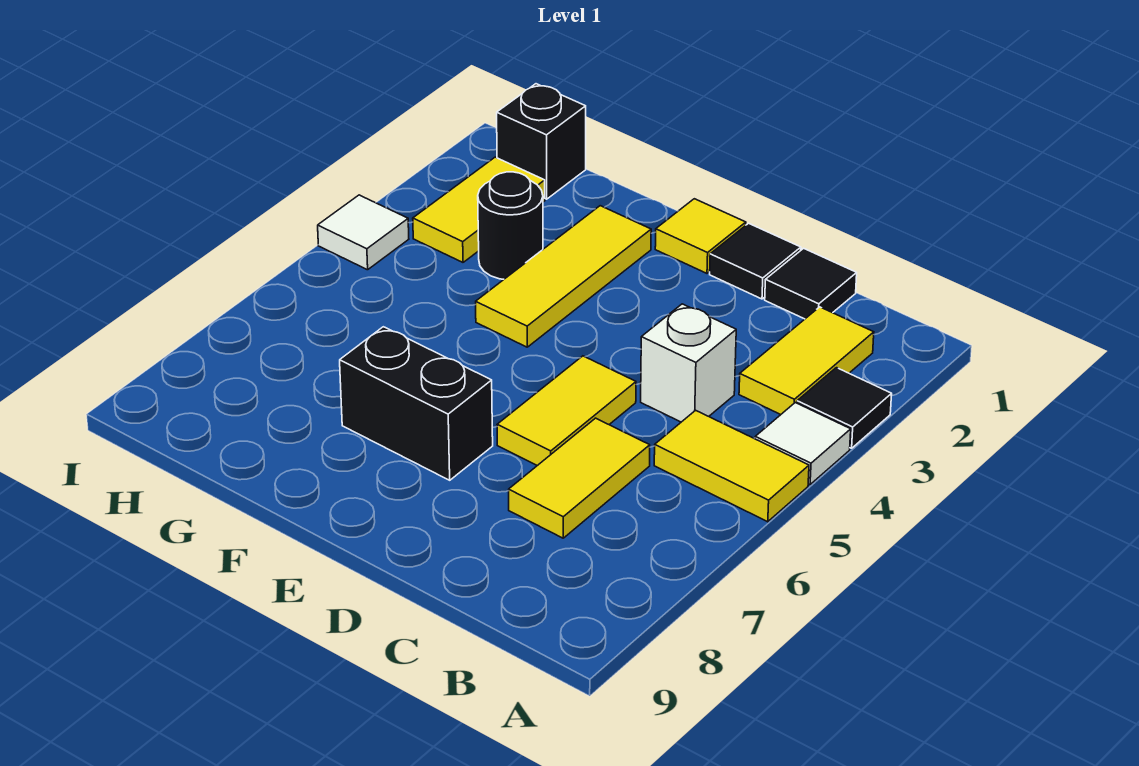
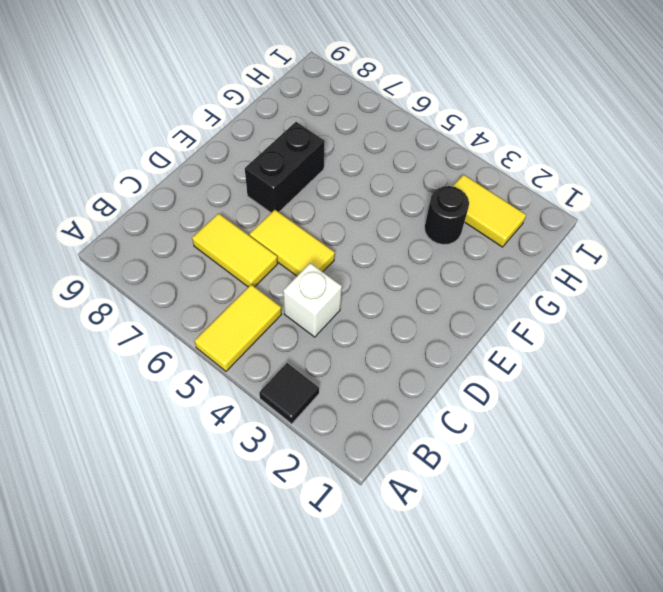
none -> white tile A4 level 1
none -> yellow tile B2:B3 level 1
none -> black tile C1 level 1

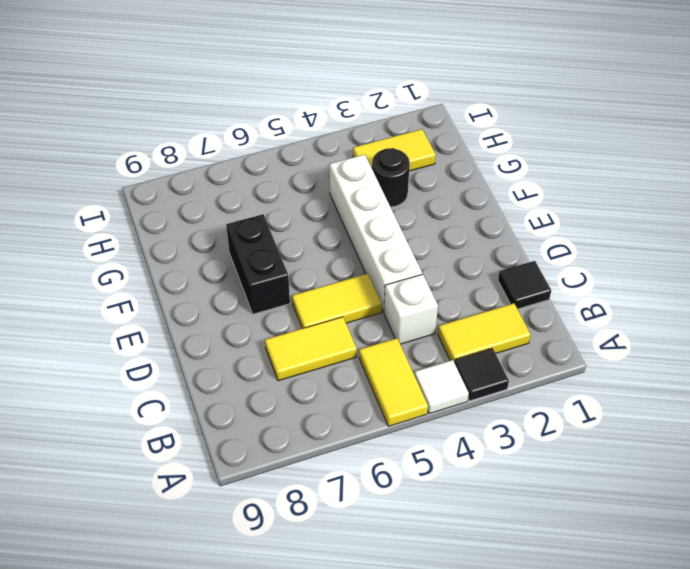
white brick D4:G4 level 1 -> yellow tile F2:F4 level 1
none -> black tile D1 level 1
none -> yellow tile E1 level 1
none -> black brick H1 level 1

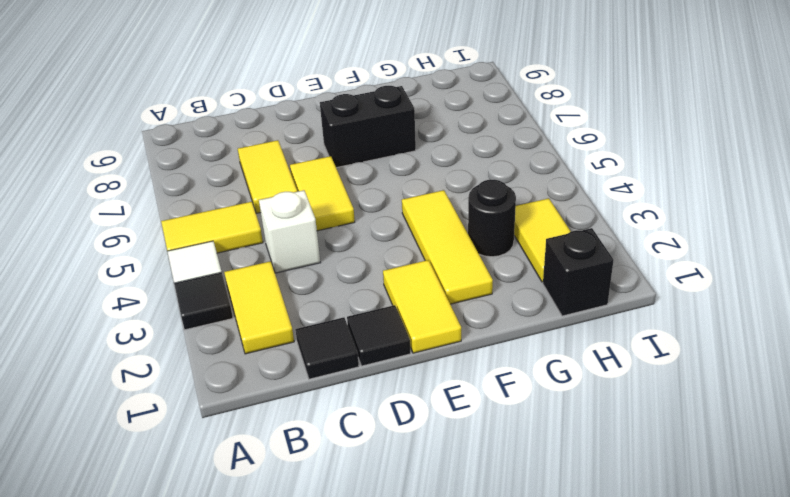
yellow tile E1:E2 level 1 -> yellow tile E1 level 1
none -> white tile I4 level 1

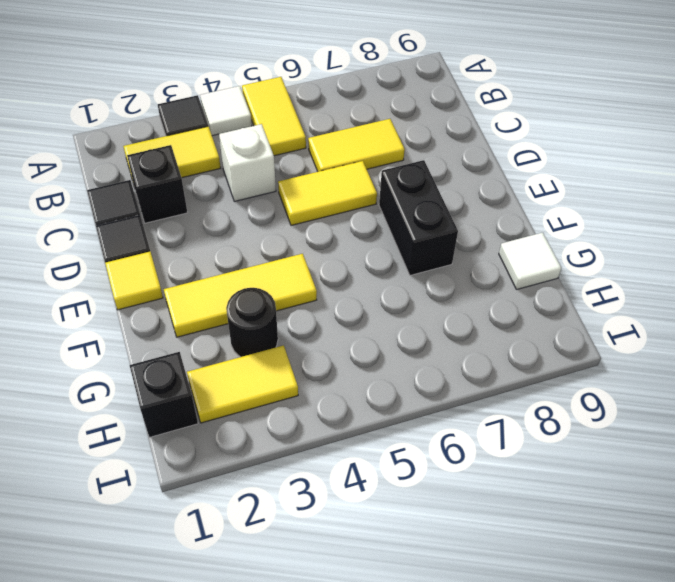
black brick C2 level 1 -> none
white tile G9 level 1 -> white tile I4 level 1

